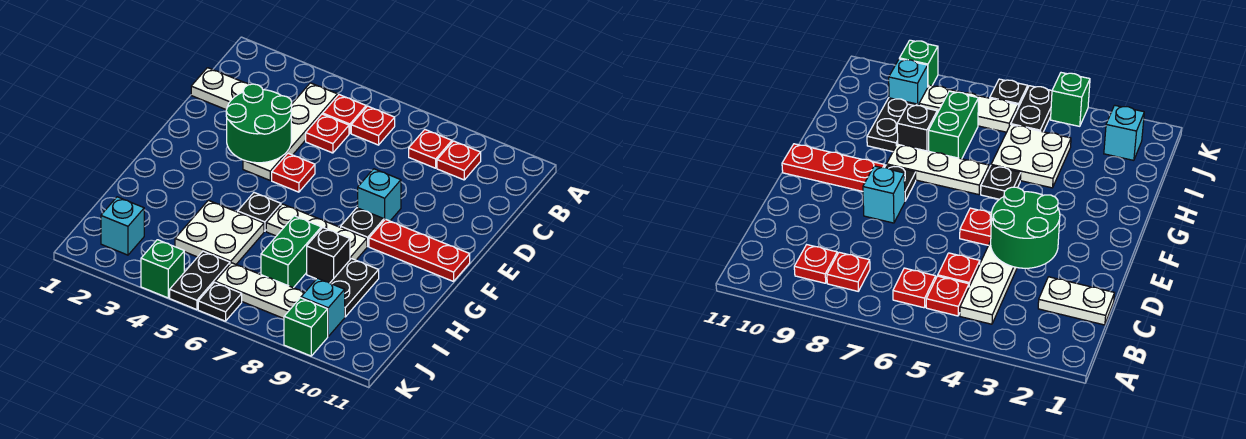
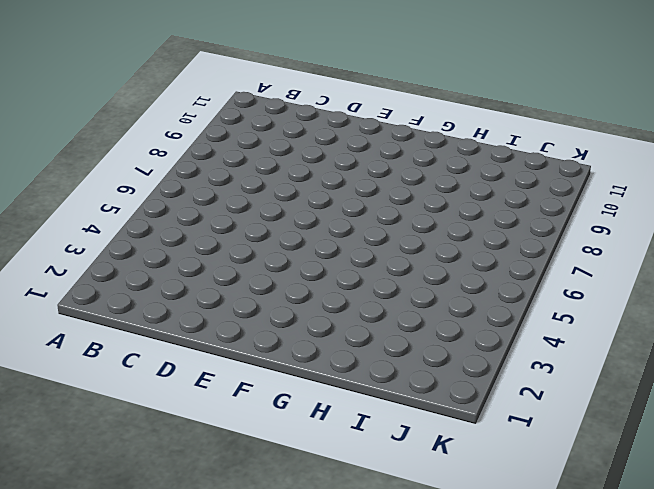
none -> white plate B4:E4 level 1
none -> red plate B5 level 1
none -> red plate B6 level 1

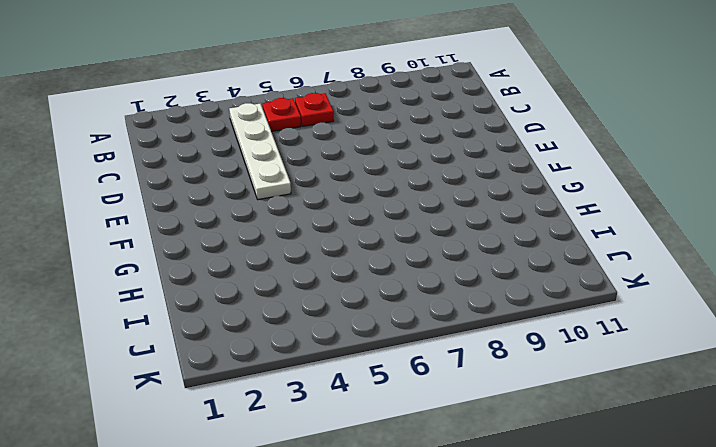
none -> red plate B8 level 1
none -> red plate B9 level 1
none -> white plate C1:C2 level 1

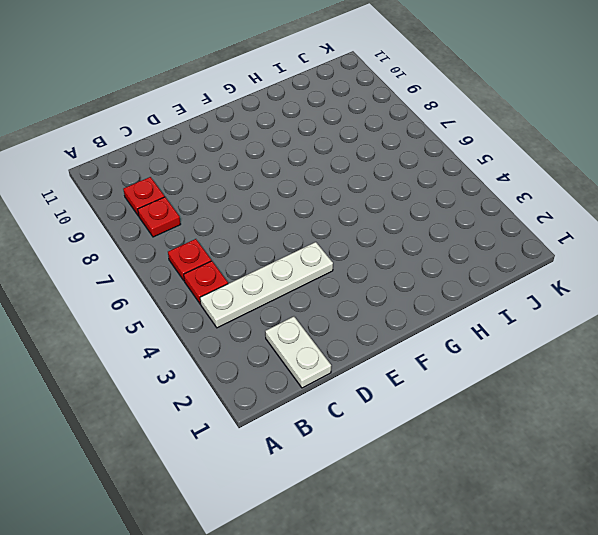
none -> red plate C5 level 1
none -> red plate E5 level 1
none -> cyan brick E8 level 1

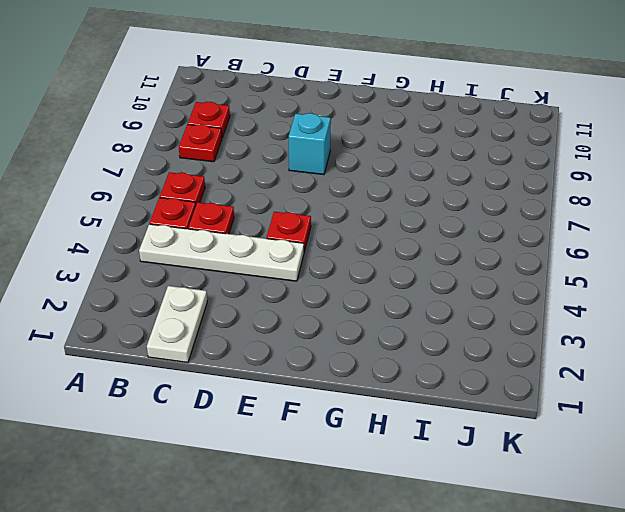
none -> black plate F8 level 1
none -> red plate F9:F11 level 1
none -> black plate G5 level 1

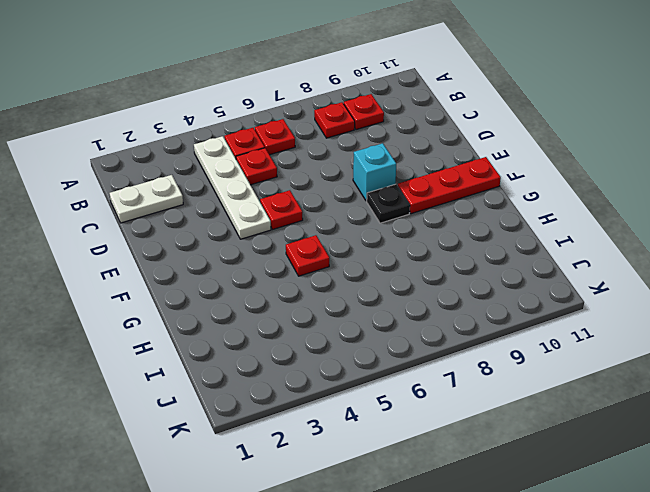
red plate G5 level 1 -> black plate G5 level 1
none -> white plate G6:G8 level 1
none -> white plate H4:I5 level 1
none -> green brick H7:I7 level 1

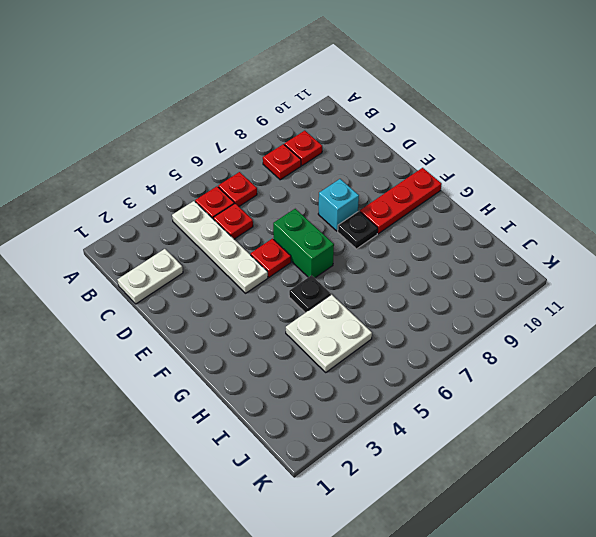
green brick E6:F6 level 1 -> green brick H7:I7 level 1
none -> white plate G6:G8 level 1
none -> black brick H8 level 1
none -> black plate H9:I9 level 1

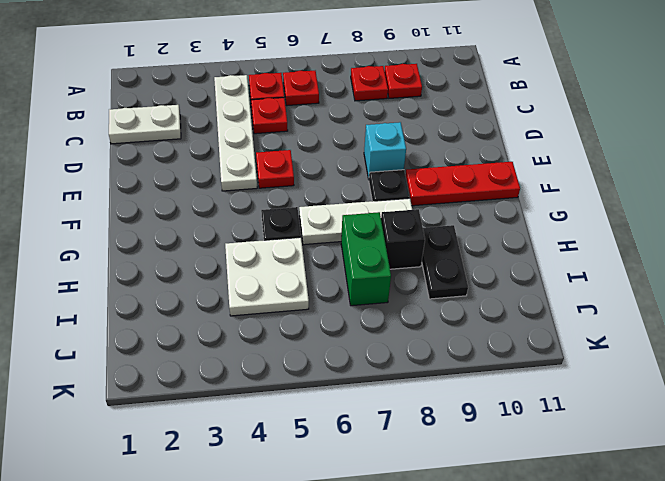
none -> cyan brick J2 level 1
none -> black plate J5:K5 level 1
none -> white plate J6:J8 level 1

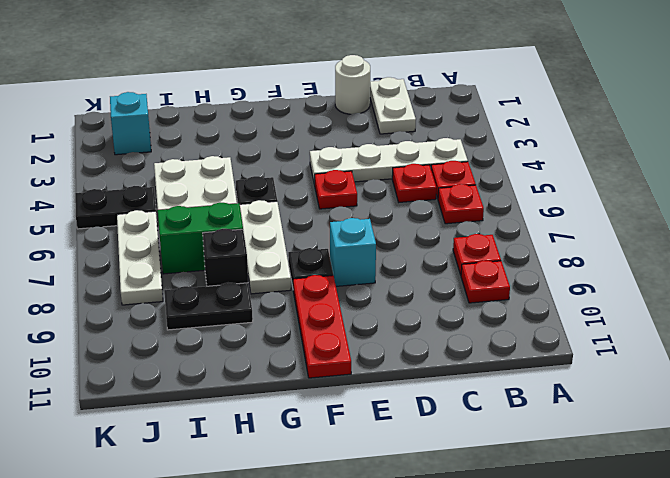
white round brick D1 level 1 -> none
none -> cyan brick J9 level 1
none -> green brick K4 level 1
none -> black plate K6 level 1

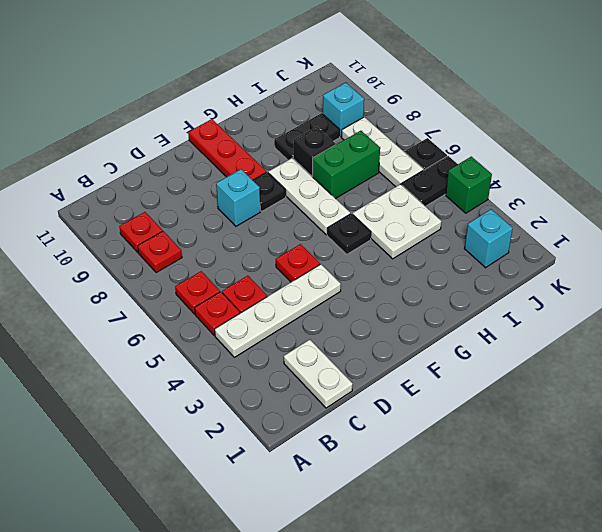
none -> green brick K9 level 1
none -> green round brick D3:E4 level 2

